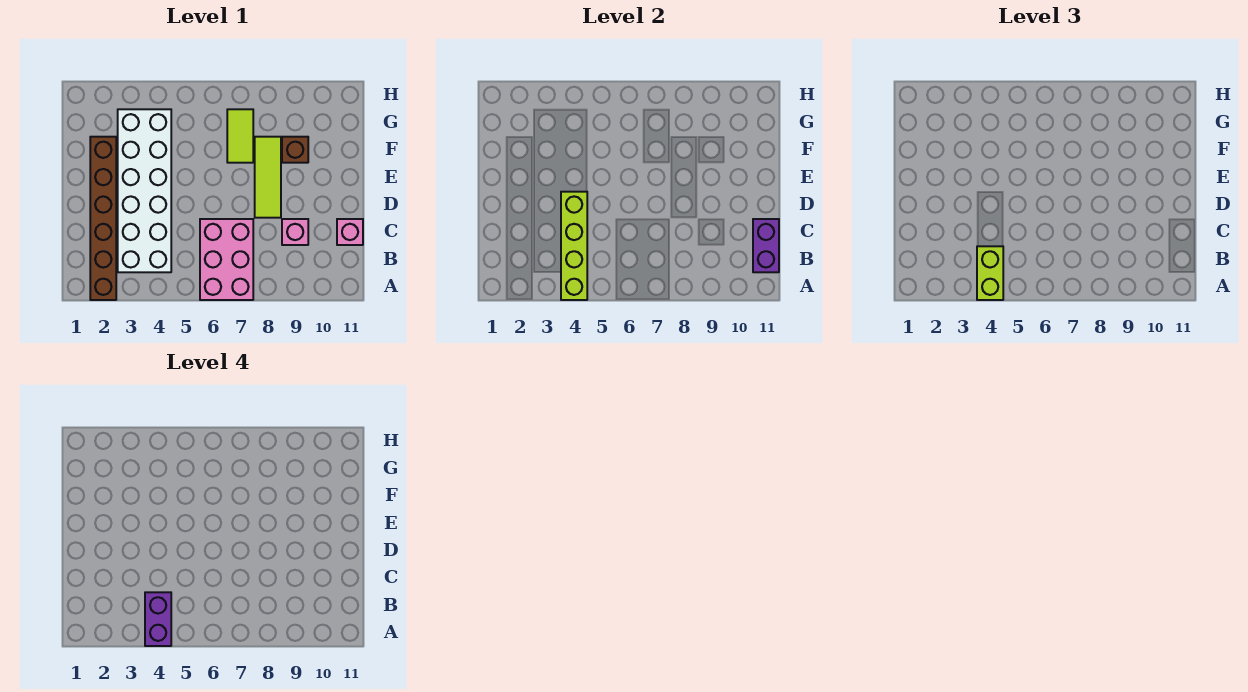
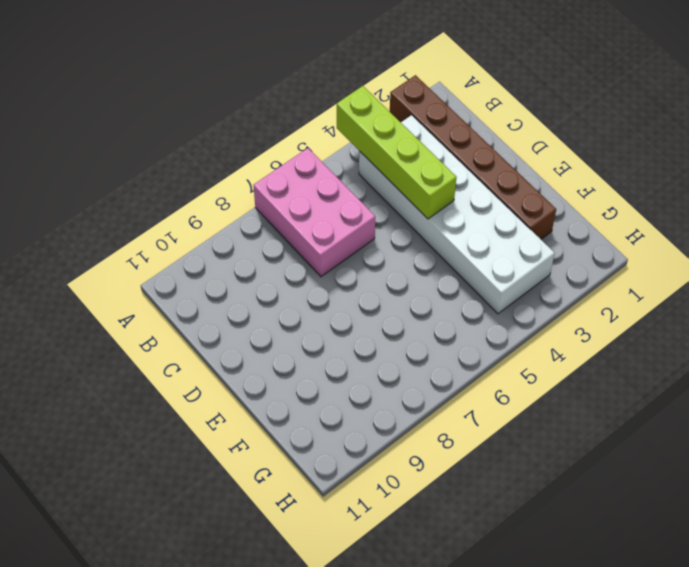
none -> pink brick C9 level 1
none -> pink brick C11 level 1
none -> lime tile D8:F8 level 1

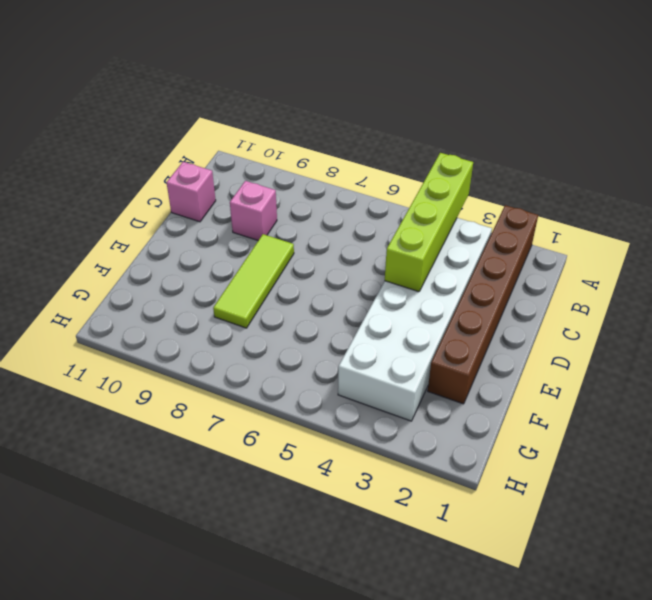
none -> pink brick A6:C7 level 1
none -> lime tile F7:G7 level 1
none -> brown brick F9 level 1

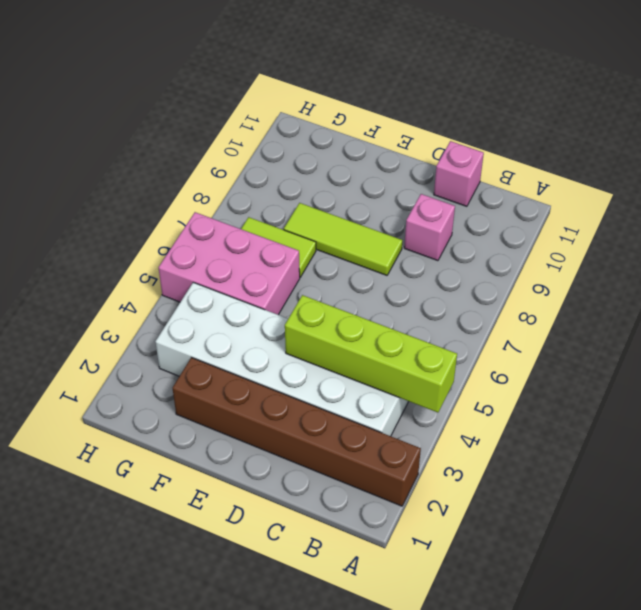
pink brick F5:H6 level 1 -> pink brick A6:C7 level 1
none -> brown brick F9 level 1
none -> purple brick B11:C11 level 2
none -> lime brick A4:B4 level 3

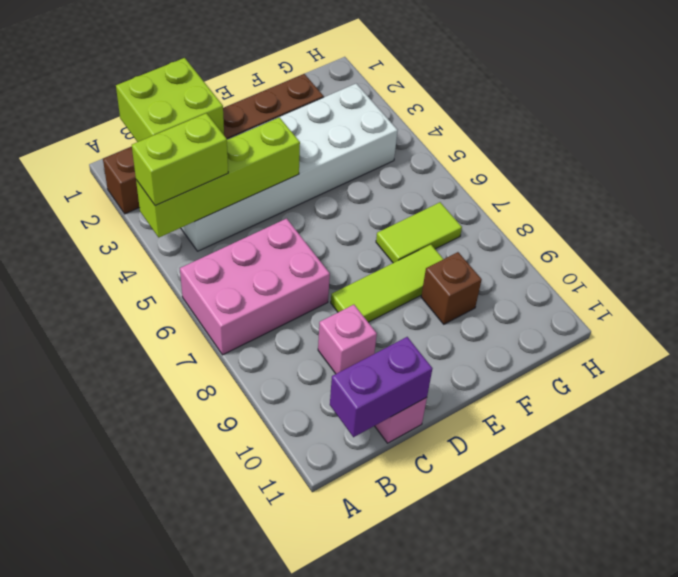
lime brick B1:C2 level 2 -> none
none -> purple brick A4:B4 level 4

